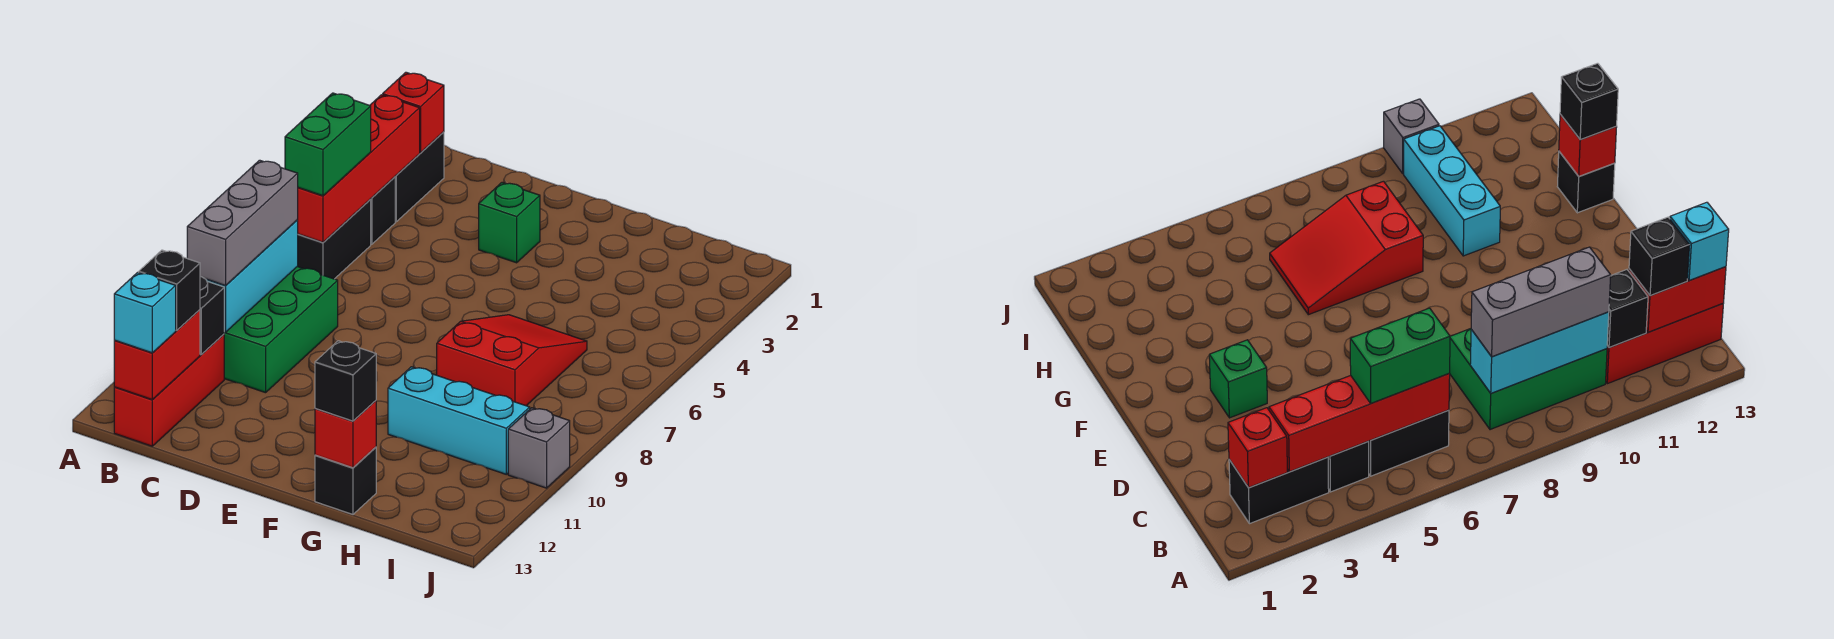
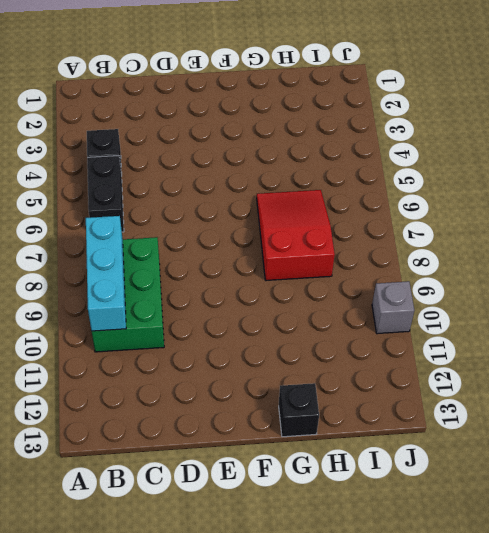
none -> black brick B2:B3 level 1
none -> red brick B11:B13 level 1
none -> green brick E3 level 1

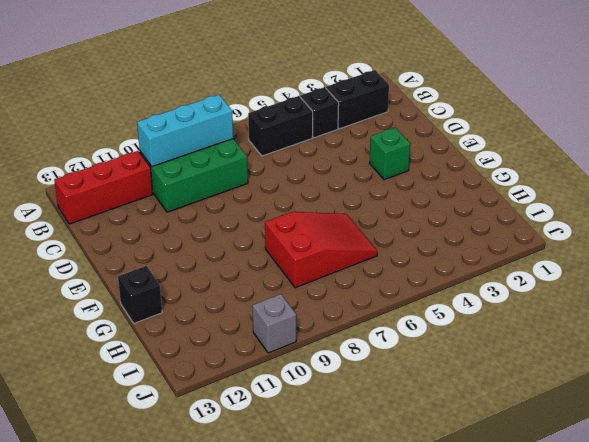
none -> cyan brick G10:I10 level 1
none -> red brick B2 level 2
none -> red brick B3:B6 level 2

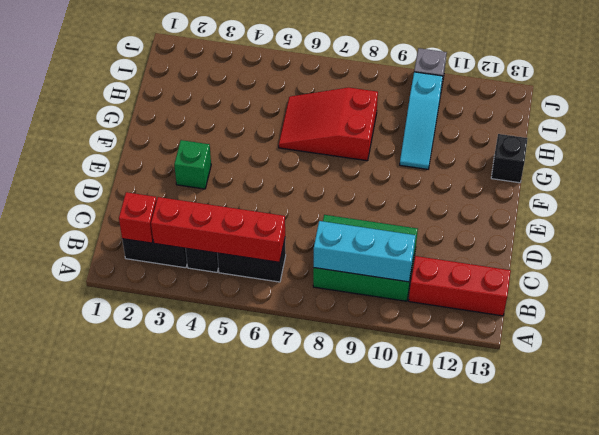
cyan slope G10:I10 level 1 top I -> cyan brick G10:I10 level 1
none -> black brick B11 level 2
none -> red brick B12:B13 level 2
none -> red brick G13 level 2

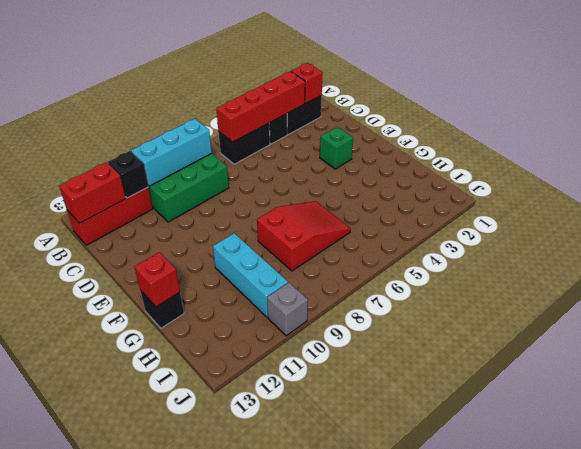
none -> green brick B5:B6 level 3
none -> grey brick B8:B10 level 3
none -> black brick B12 level 3

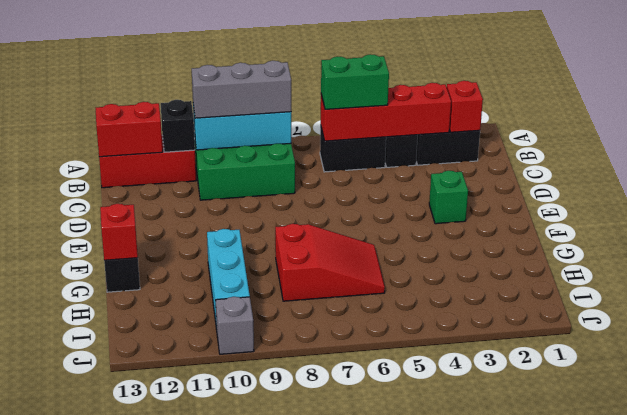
none -> black brick B12 level 3
none -> cyan brick B13 level 3
none -> black brick G13 level 3

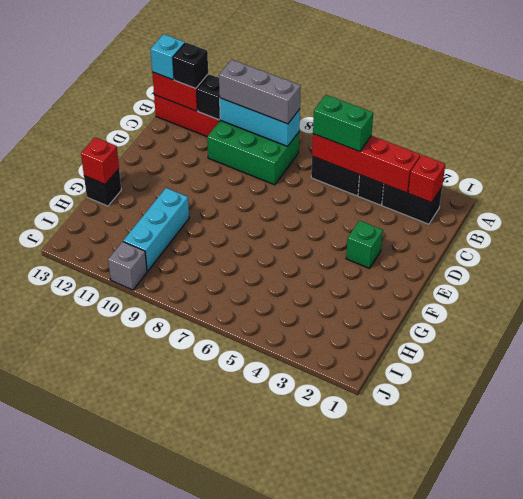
none -> red slope G6:H8 level 1 top 8
none -> black brick G13 level 3

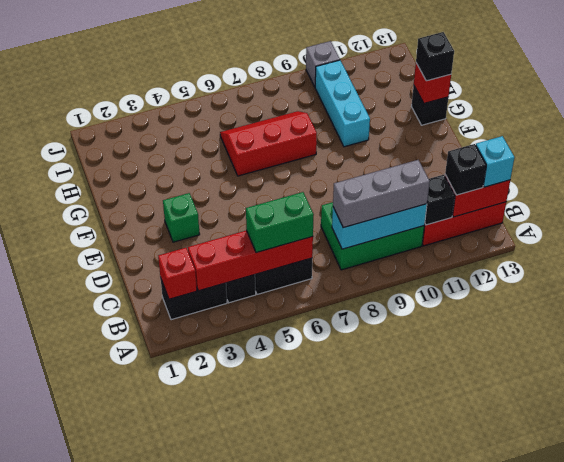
red slope G6:H8 level 1 top G -> red slope G6:H8 level 1 top 8

